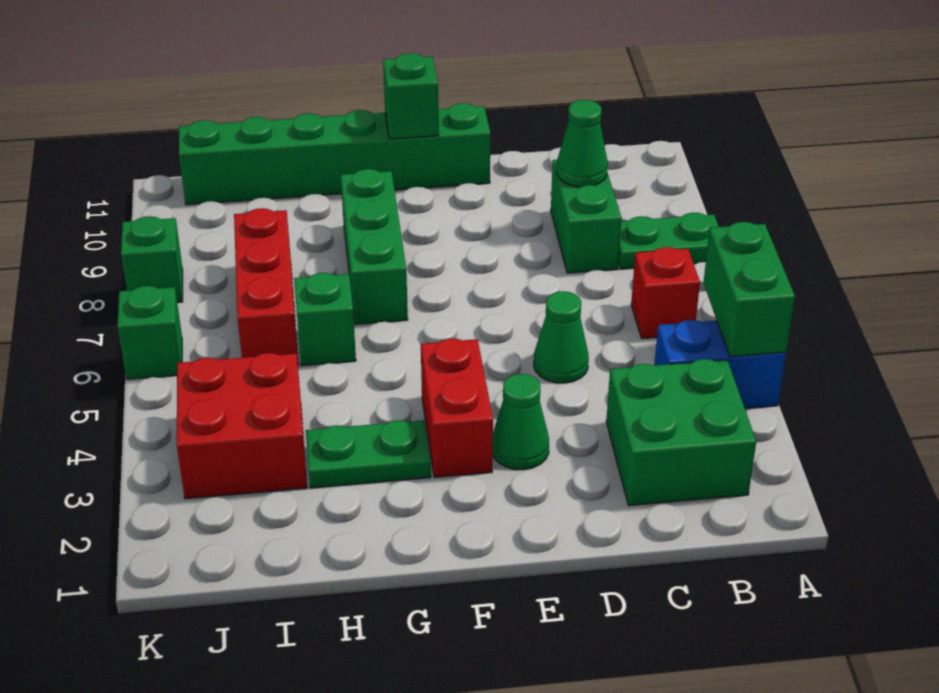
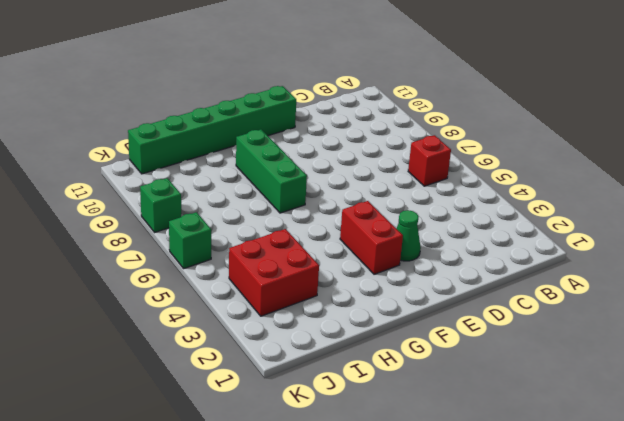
none -> blue brick A4:B4 level 1
none -> green plate A8:B8 level 1
none -> green brick B2:C3 level 1

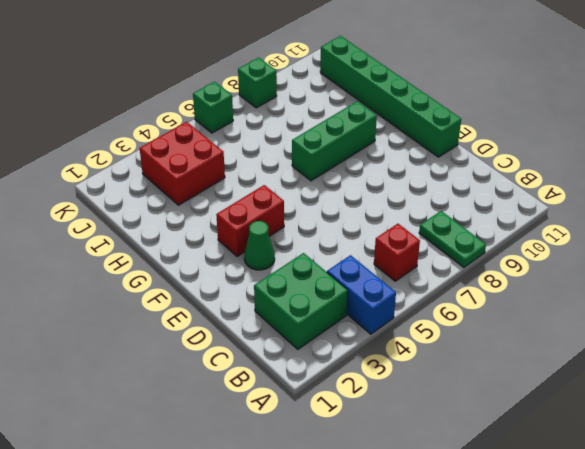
none -> green brick C8:C9 level 1
none -> green cone D5 level 1
none -> green plate G3:H3 level 1

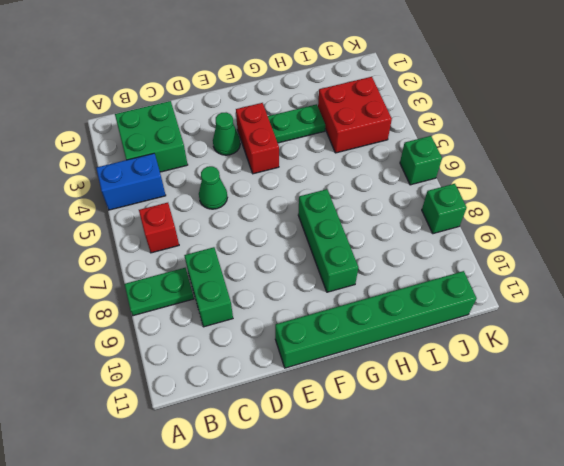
none -> green brick H6 level 1
none -> red brick I6:I8 level 1
none -> green brick A4:A5 level 2

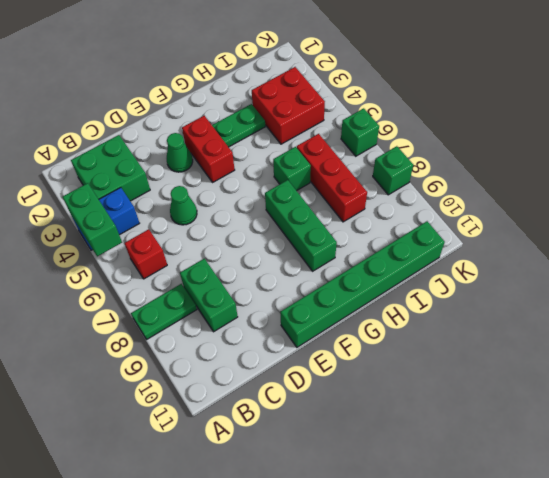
none -> green cone C9 level 2
none -> green brick F11 level 2

